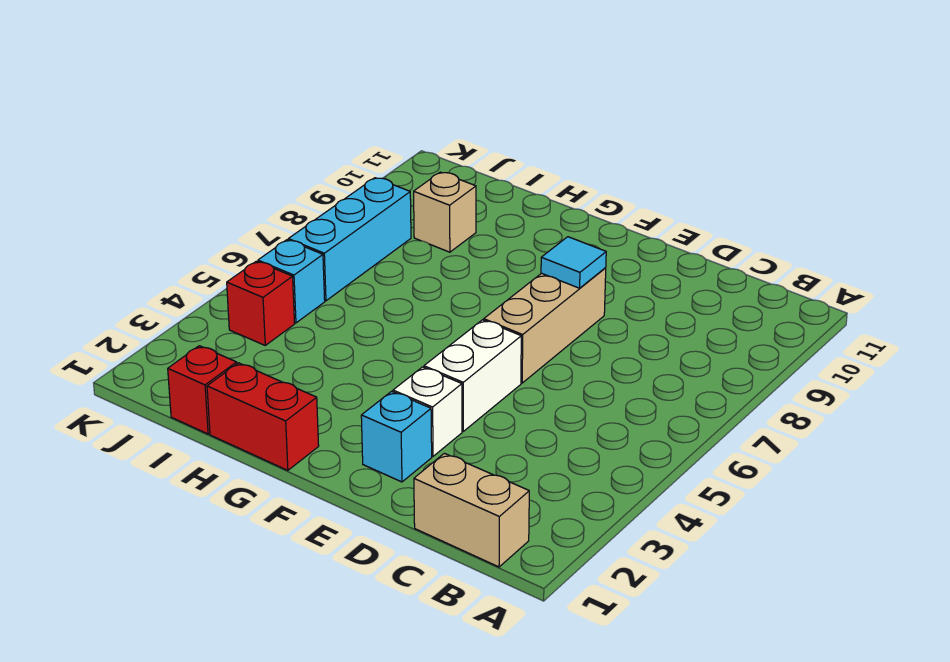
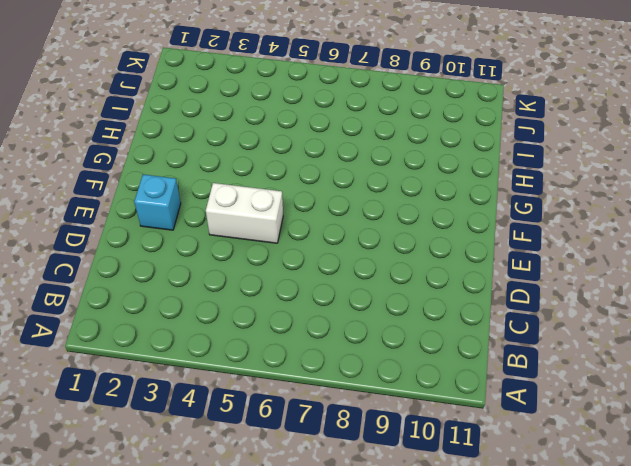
none -> tan brick B1:C1 level 1
none -> white brick E3 level 1
none -> tan brick E6:E8 level 1

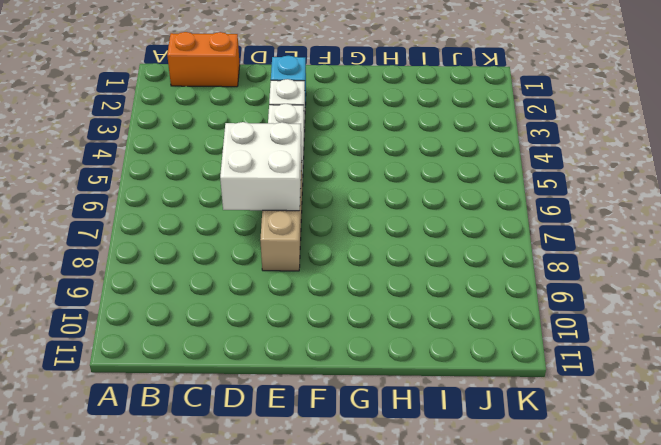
orange brick B1:C1 level 1 -> tan brick B1:C1 level 1
white brick D6:E7 level 2 -> none
none -> red brick G1:H1 level 1
none -> red brick I1 level 1
none -> tan brick I9 level 1

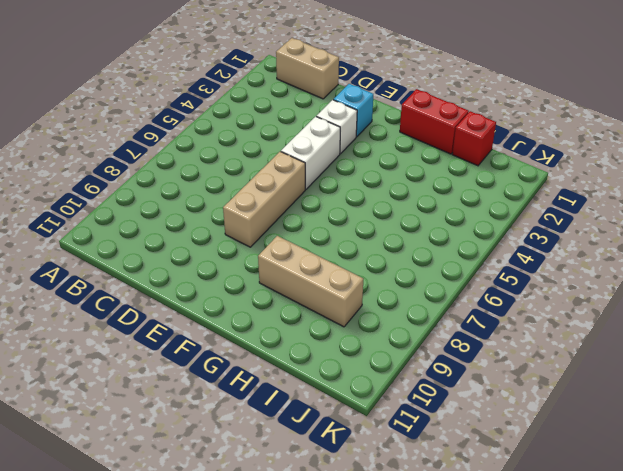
tan brick G9:I9 level 1 -> tan brick I9 level 1
none -> red brick J4 level 1
none -> cyan brick J5 level 1
none -> cyan brick J6:J8 level 1

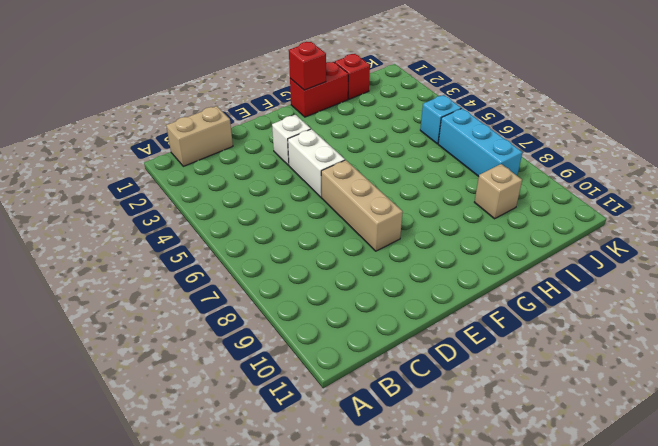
red brick G1 level 2 -> red brick J4 level 1
none -> cyan brick E2 level 1
none -> cyan tile E8 level 2

